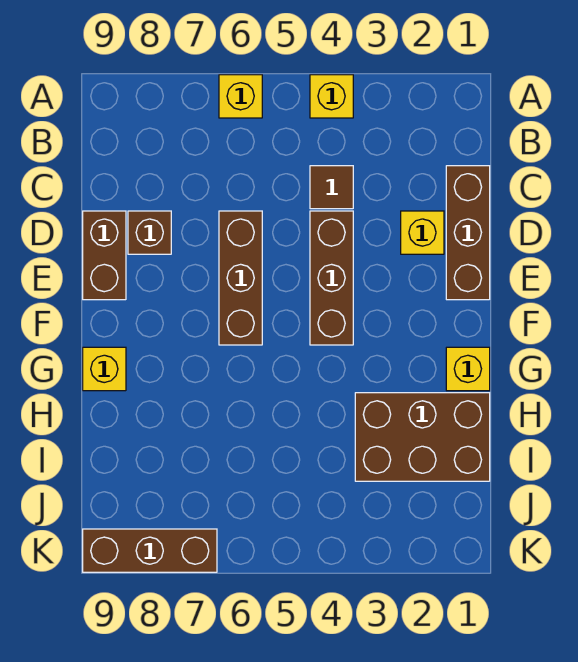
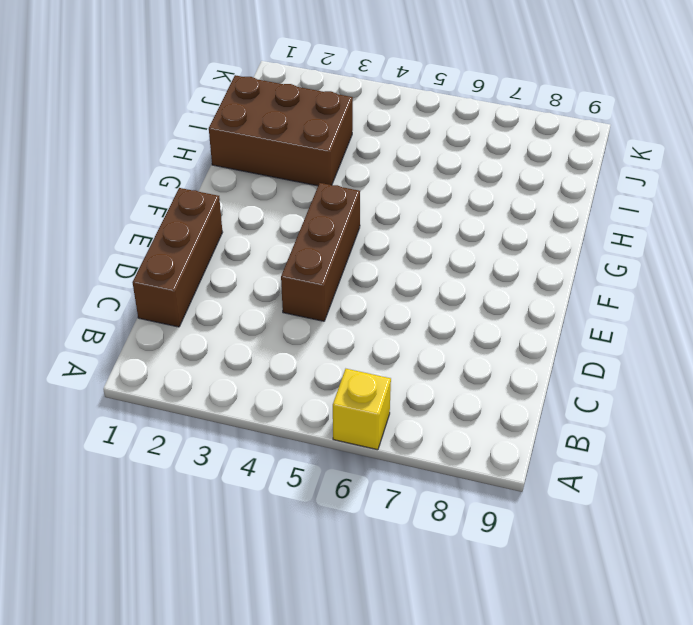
none -> yellow brick A4 level 1
none -> brown tile C4 level 1
none -> yellow brick D2 level 1

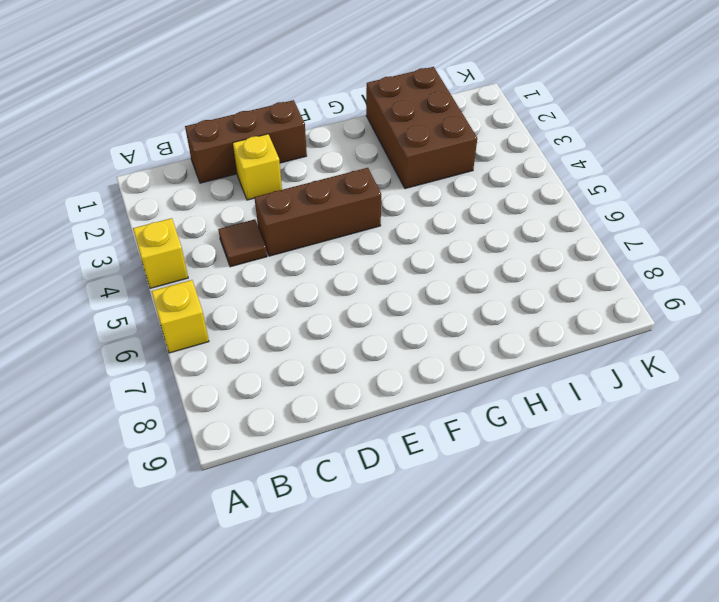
none -> brown brick D6:F6 level 1
none -> brown brick D8 level 1
none -> brown brick D9:E9 level 1

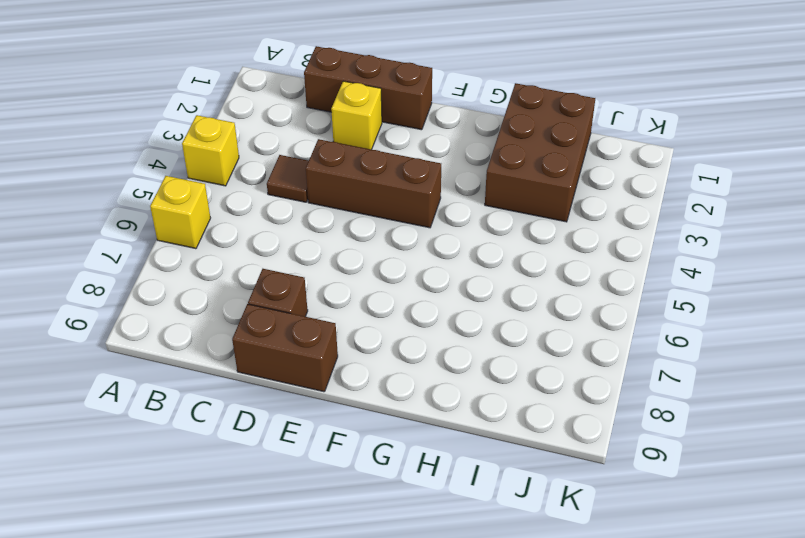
none -> brown brick D6:F6 level 1
none -> yellow brick G1 level 1
none -> yellow brick G9 level 1

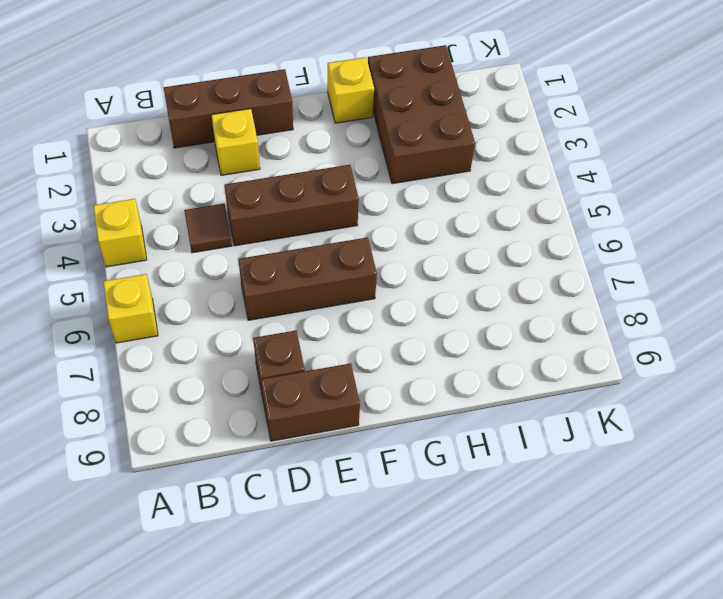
none -> yellow brick G9 level 1
none -> brown brick K7:K9 level 1

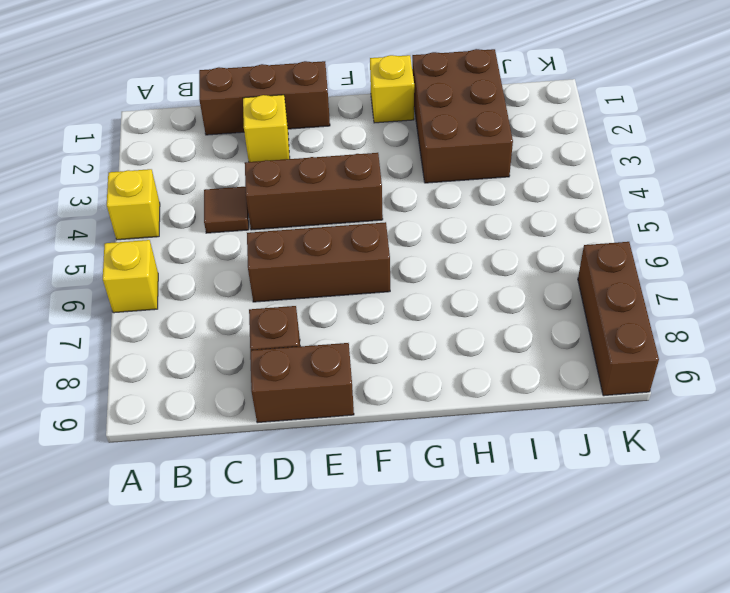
none -> yellow brick G9 level 1

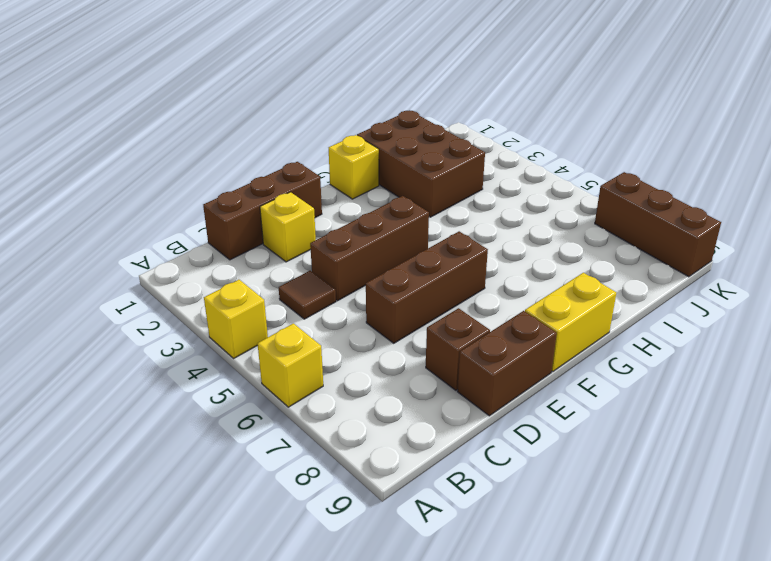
yellow brick F9:G9 level 1 -> yellow brick G9 level 1

